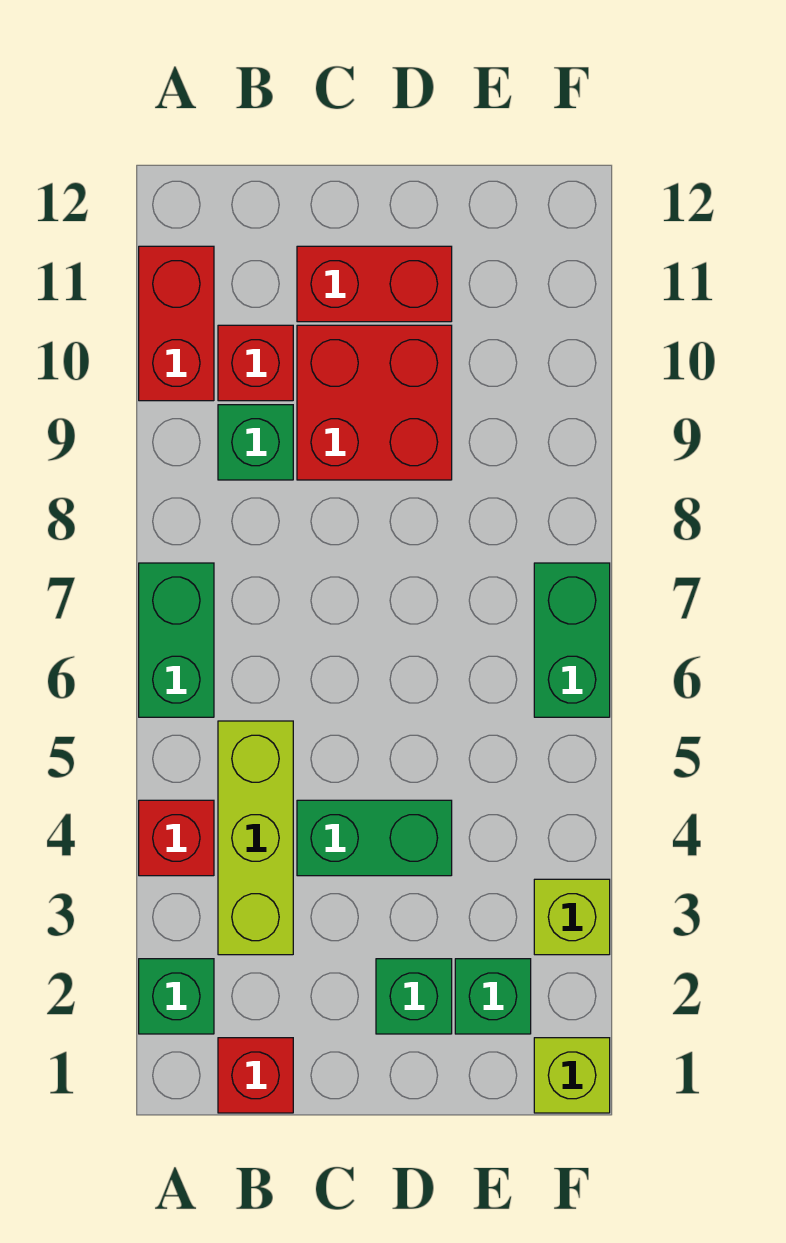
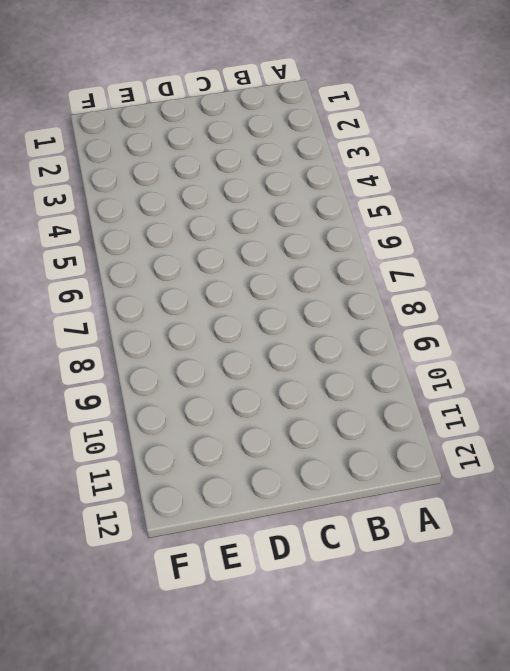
none -> green brick A2 level 1
none -> red brick A4 level 1
none -> green brick A6:A7 level 1

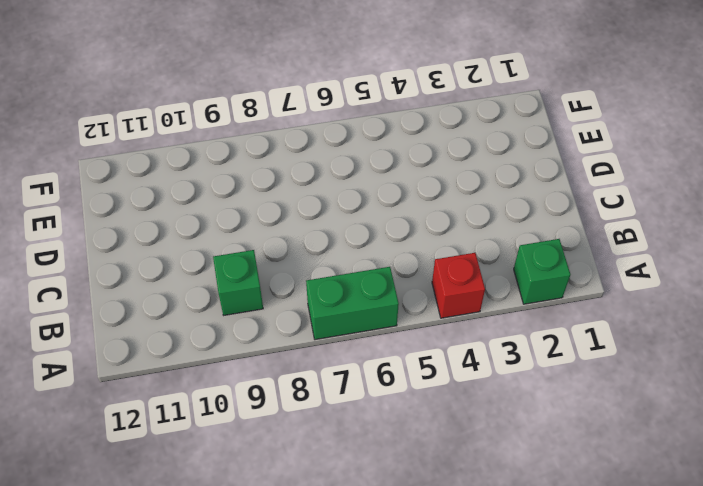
none -> red brick A10:A11 level 1
none -> red brick B1 level 1
none -> lime brick B3:B5 level 1

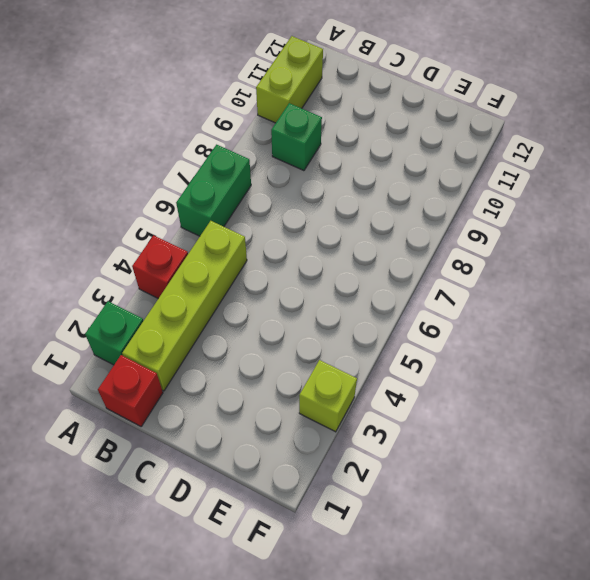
lime brick A10:A11 level 1 -> red brick A10:A11 level 1
lime brick B2:B5 level 1 -> lime brick B3:B5 level 1
none -> red brick B10 level 1
none -> green brick C4:D4 level 1
none -> red brick C9:D10 level 1

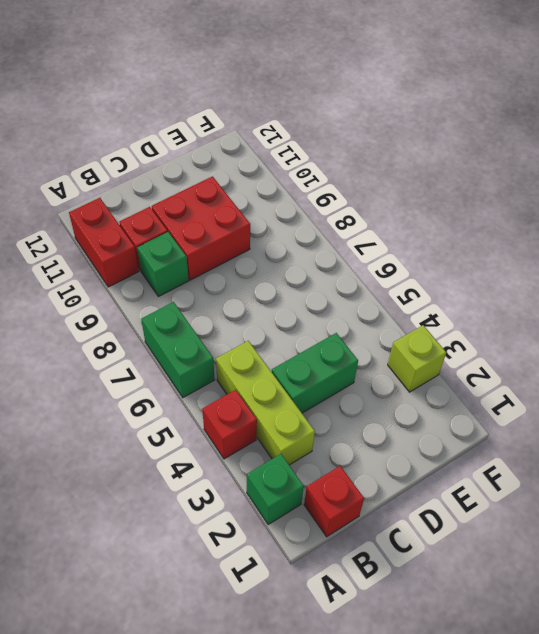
none -> red brick C11:D11 level 1
none -> green brick D2 level 1
none -> green brick E2 level 1

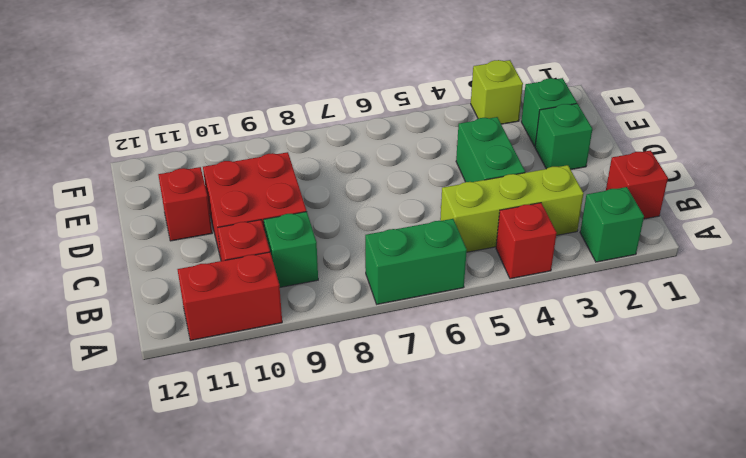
red brick D11 level 1 -> red brick C11:D11 level 1
none -> lime brick F1 level 1
none -> green brick F6:F7 level 1

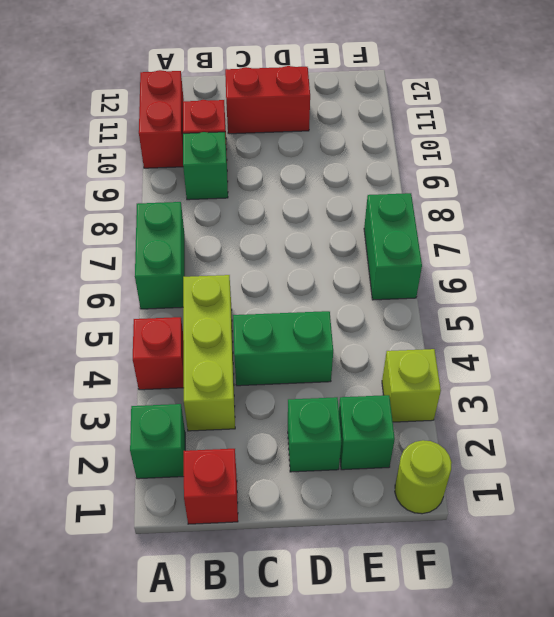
lime round brick F1 level 1 -> lime brick F1 level 1
none -> red brick C9:D10 level 1

